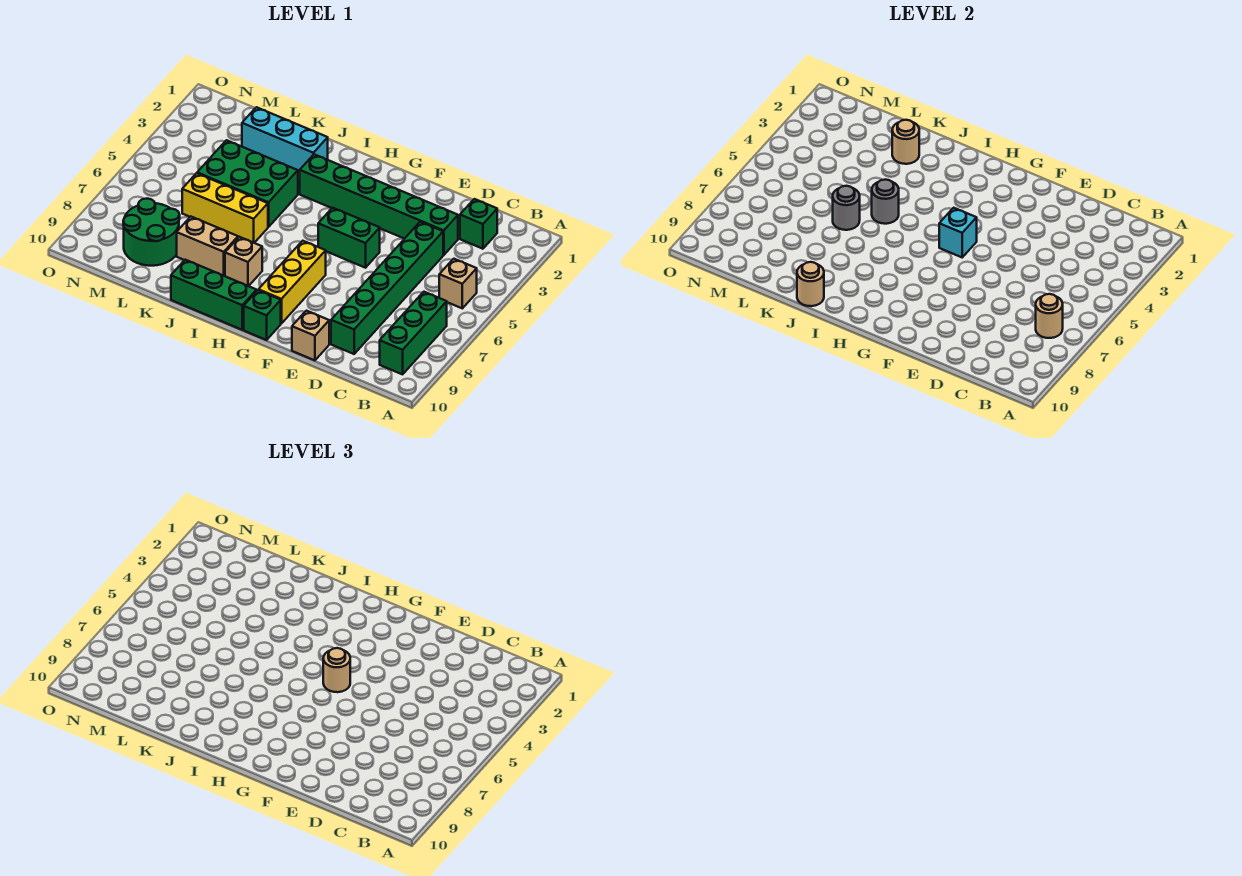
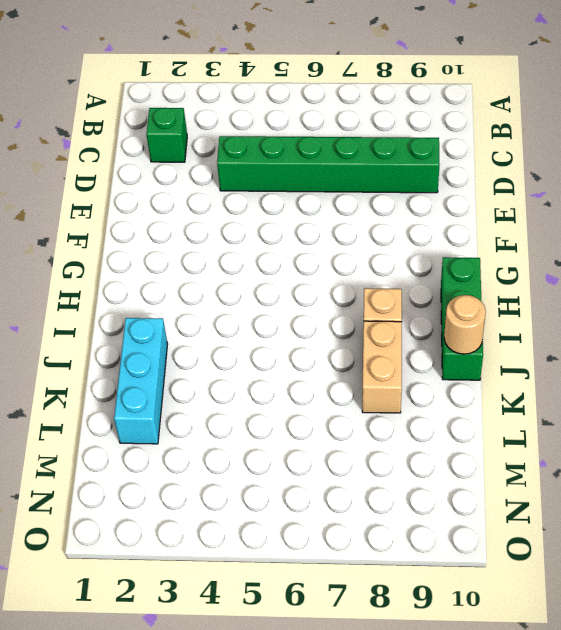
none -> tan brick B5 level 1
none -> green brick B7:B9 level 1
none -> green brick D3:I3 level 1

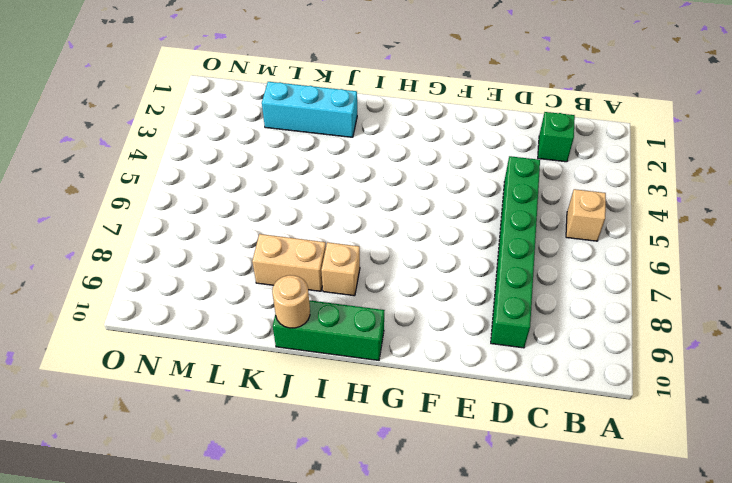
none -> green brick B7:B9 level 1
none -> green brick D3:I3 level 1
none -> tan brick E10 level 1

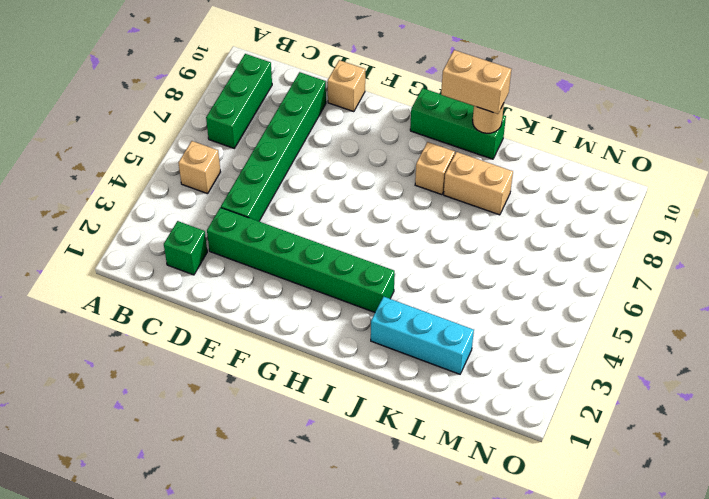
tan brick I10:J10 level 3 -> none
none -> green brick F5:G5 level 1
none -> yellow brick G7:G9 level 1
none -> green brick G10 level 1

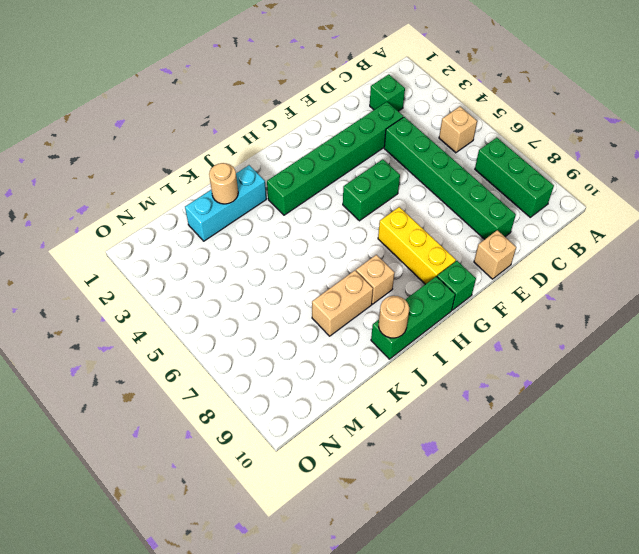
none -> green brick J4:L5 level 1
none -> yellow brick J6:L6 level 1
none -> green round brick L8:M9 level 1

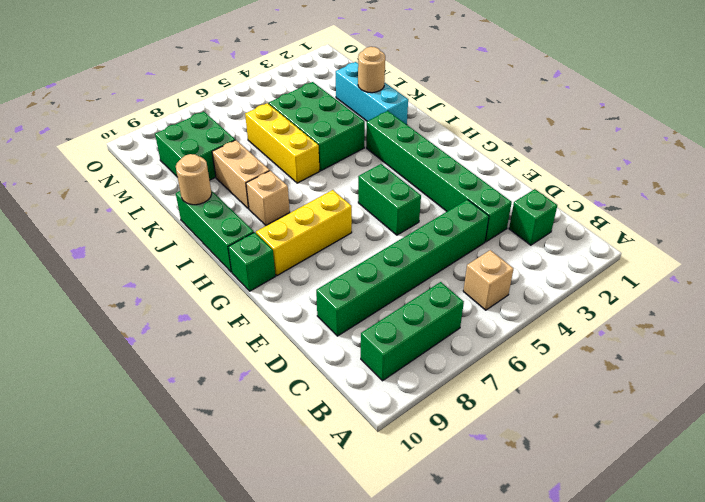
green brick L8:M9 level 1 -> green round brick L8:M9 level 1
none -> tan brick E10 level 1
none -> tan round brick B7 level 2
none -> cyan brick G5 level 2

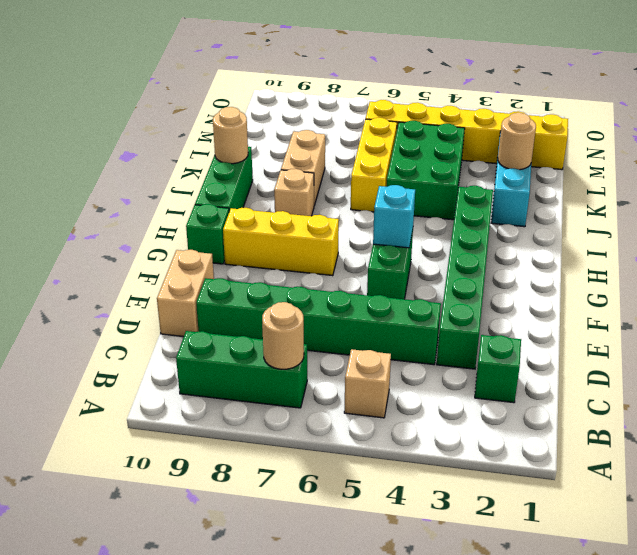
tan brick D10:E10 level 1 -> tan brick E10 level 1
yellow brick M1:M6 level 1 -> none
none -> green round brick L8:M9 level 1
none -> grey round brick J5 level 2
none -> grey round brick K6 level 2

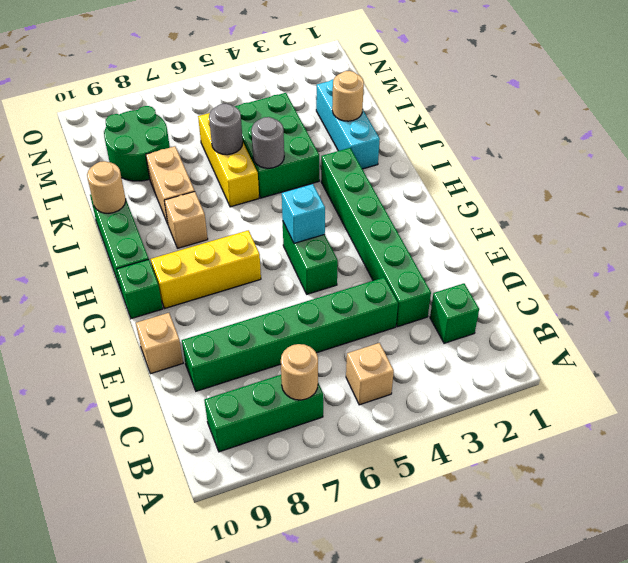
none -> tan round brick G5 level 3

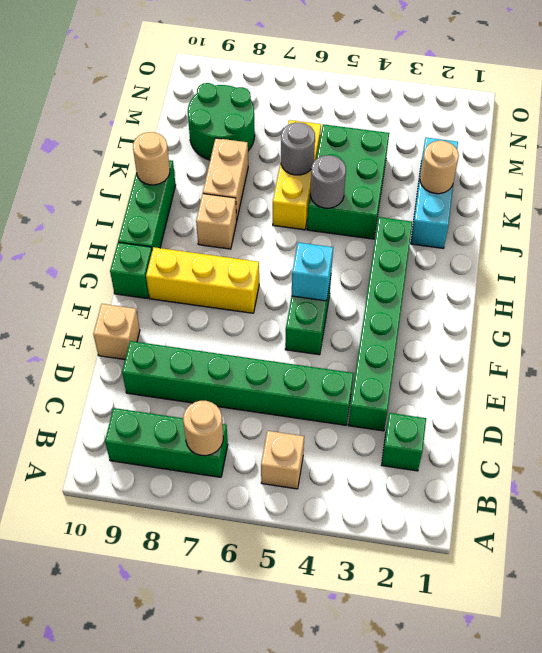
none -> tan round brick G5 level 3

